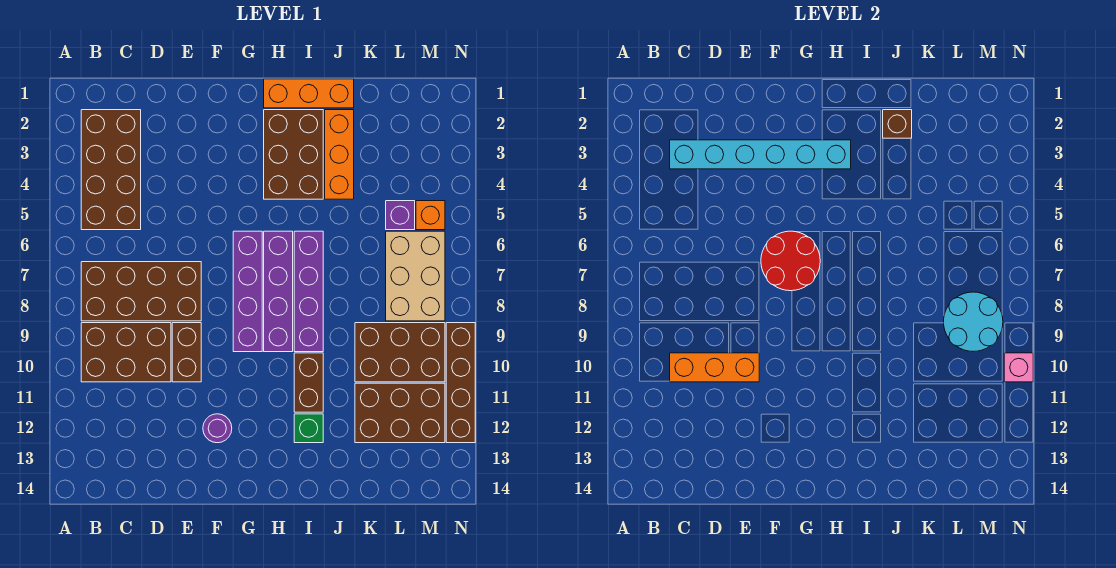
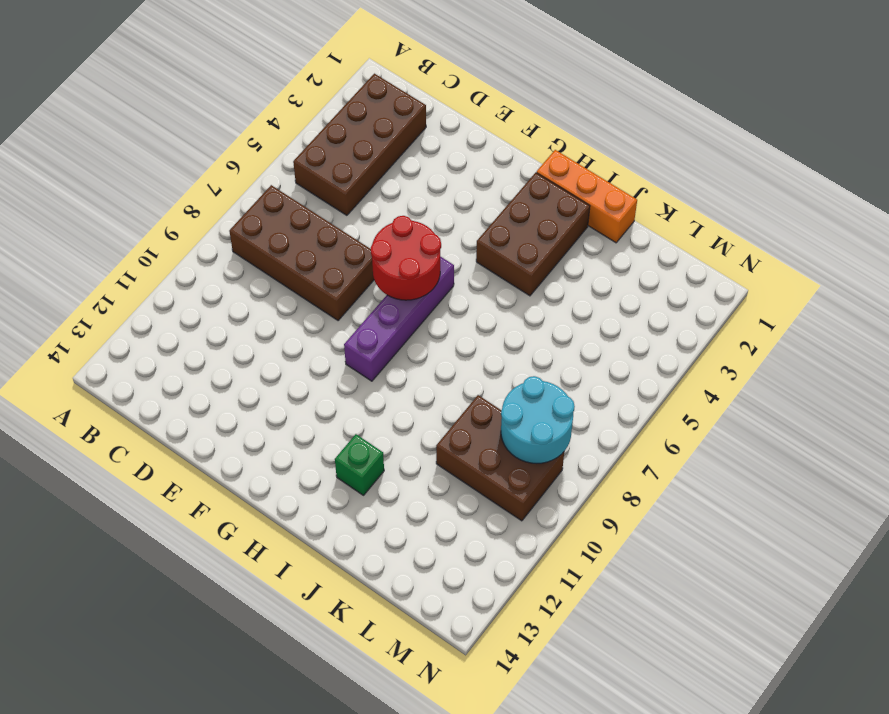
none -> brown brick B9:D10 level 1
none -> brown brick E9:E10 level 1
none -> purple round brick F12 level 1

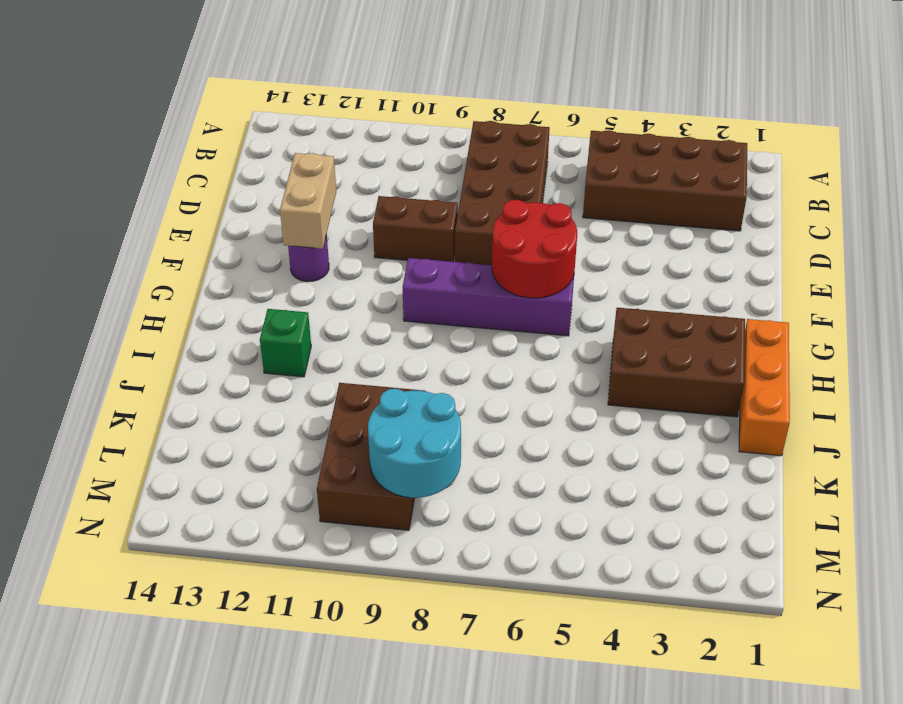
tan brick E12:F12 level 2 -> none
none -> brown brick B9:D10 level 1
none -> purple brick H6:H9 level 1
none -> purple brick I6:I9 level 1

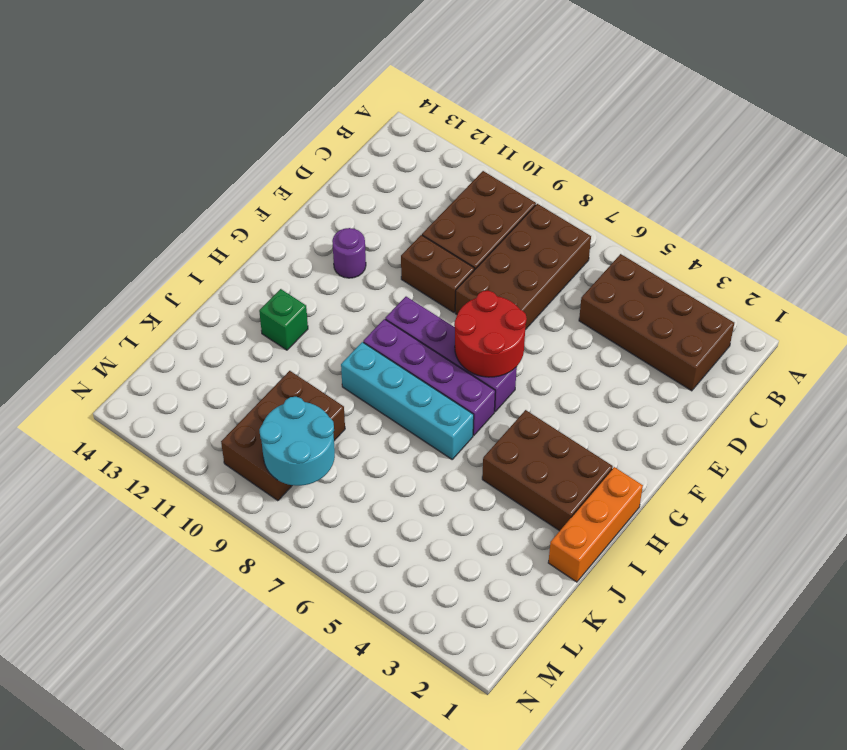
cyan brick I6:I9 level 1 -> purple brick I6:I9 level 1
none -> brown brick I10:I11 level 1
none -> orange brick J2:J4 level 1
none -> brown brick K11:M12 level 1

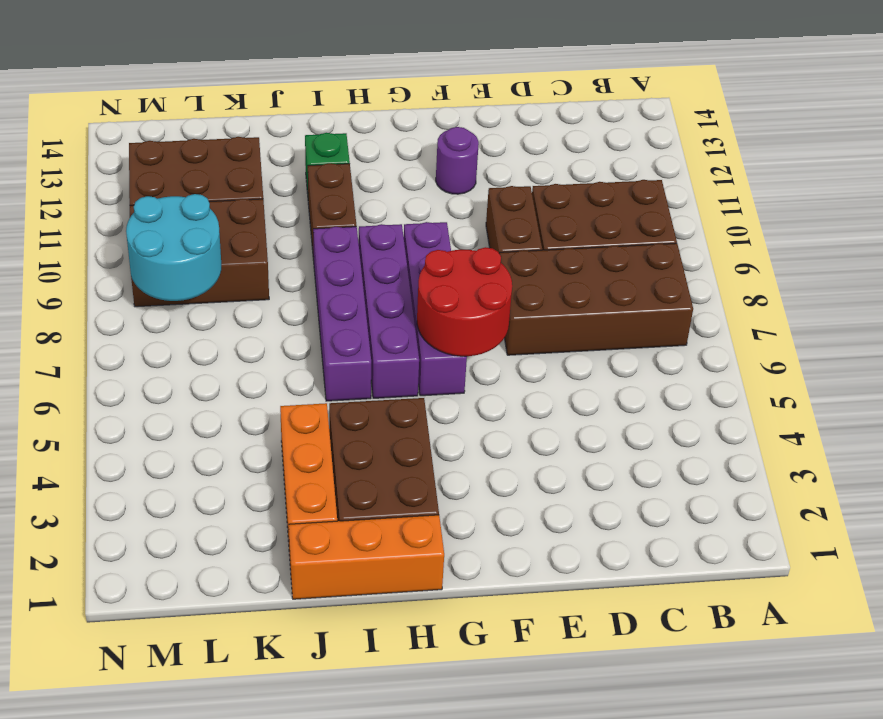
none -> brown brick B2:C5 level 1
none -> purple brick L5 level 1
none -> tan brick L6:M8 level 1

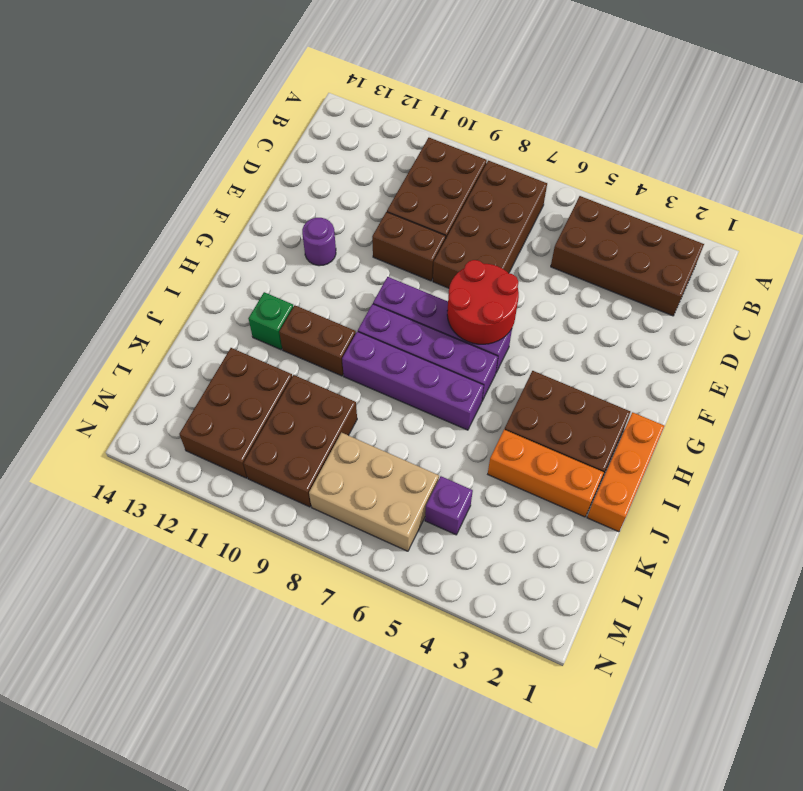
none -> orange brick M5 level 1
none -> brown brick N9:N12 level 1
none -> cyan brick C3:H3 level 2

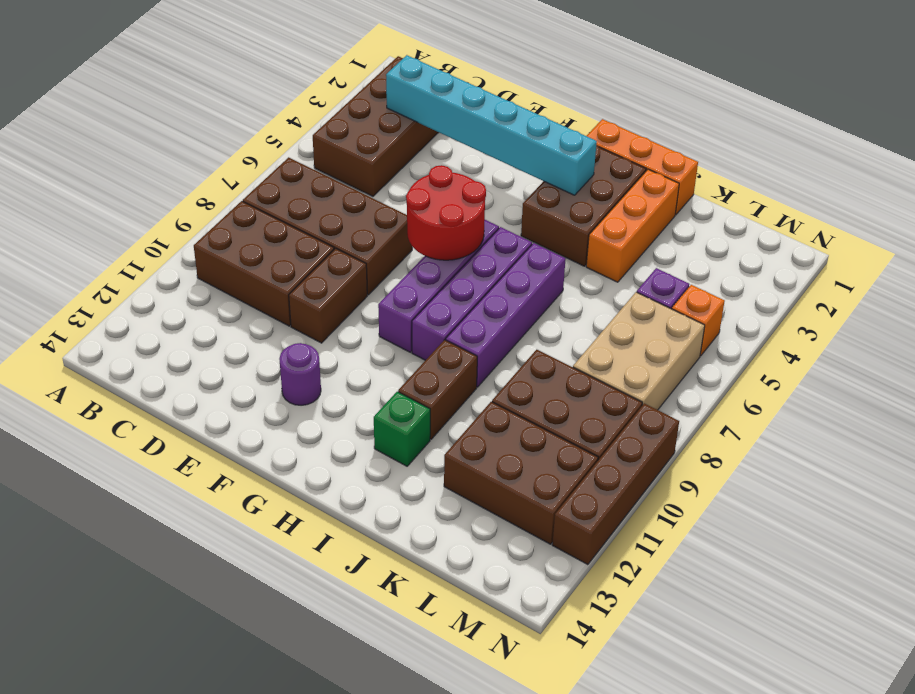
none -> orange brick C10:E10 level 2
none -> brown brick J2 level 2
none -> cyan round brick L8:M9 level 2

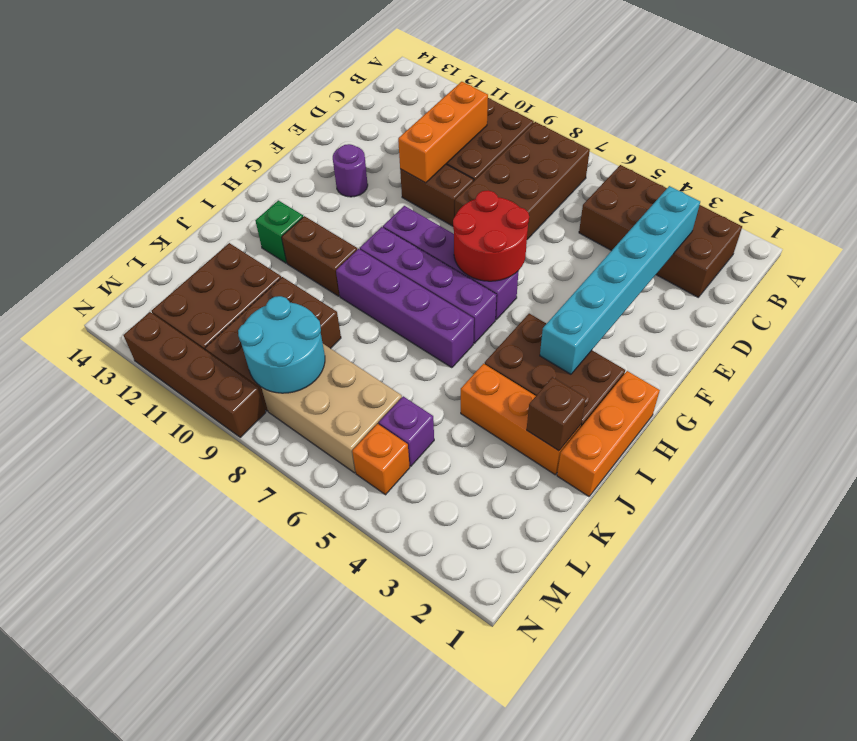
none -> pink brick N10 level 2

